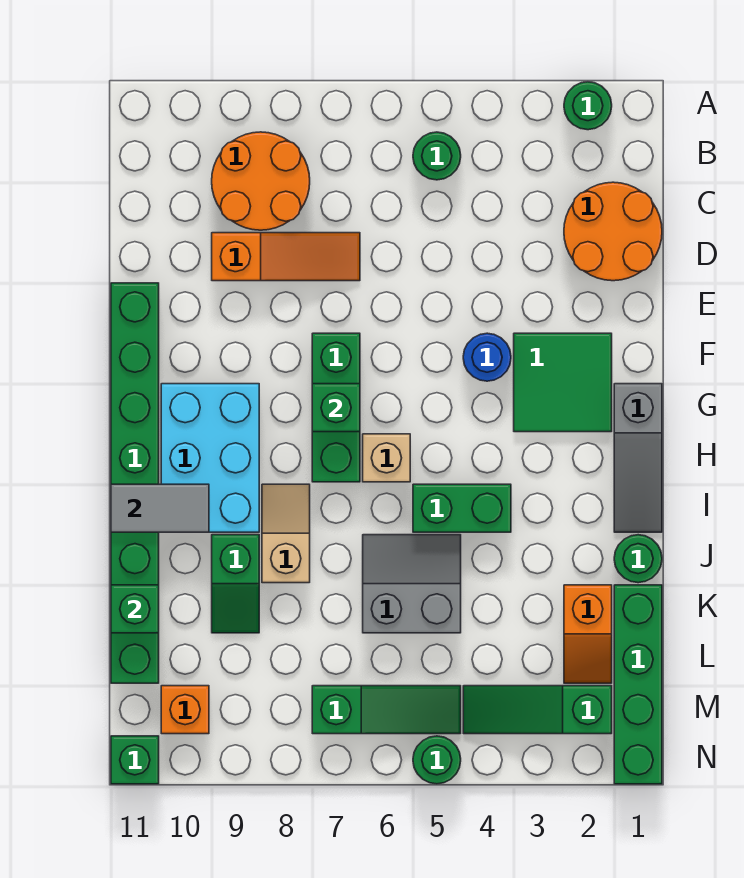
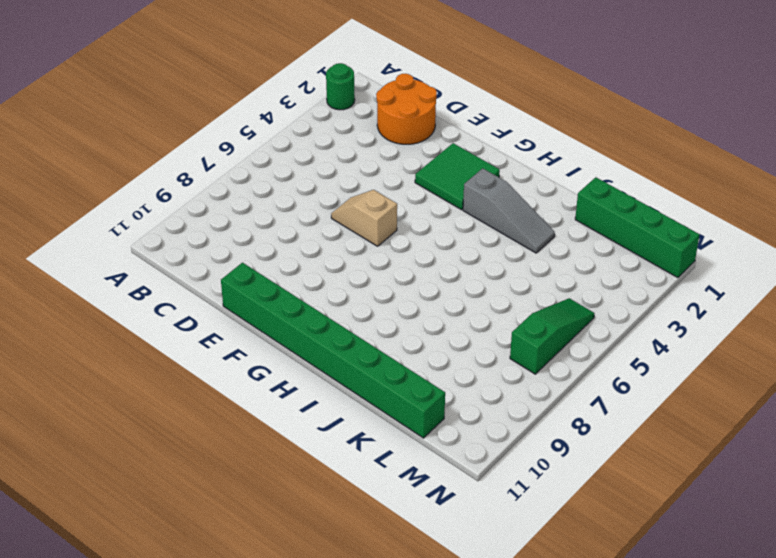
tan slope E6:F6 level 1 top F -> tan slope I8:J8 level 1 top J
grey slope H3:J3 level 1 top H -> grey slope G1:I1 level 1 top G
none -> green round brick B5 level 1
none -> orange round brick B8:C9 level 1
none -> orange slope D7:D9 level 1 top 9

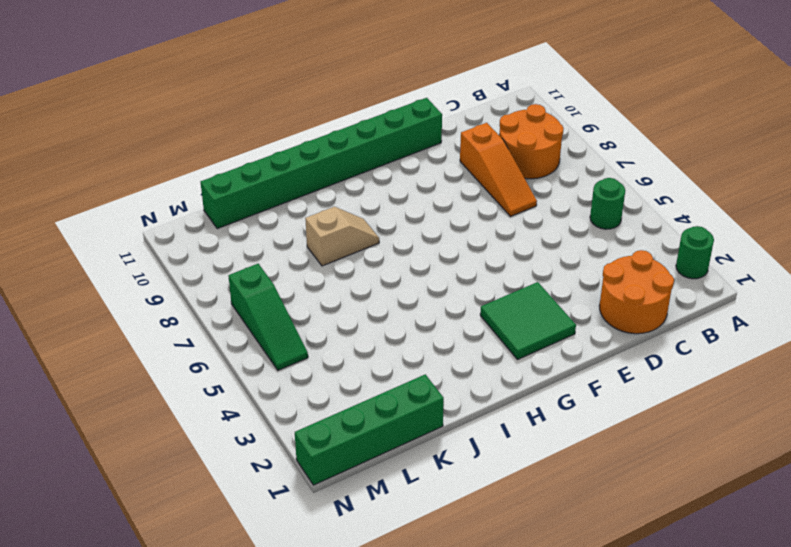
none -> blue round brick F4 level 1
none -> green brick F7:H7 level 1
none -> grey slope G1:I1 level 1 top G

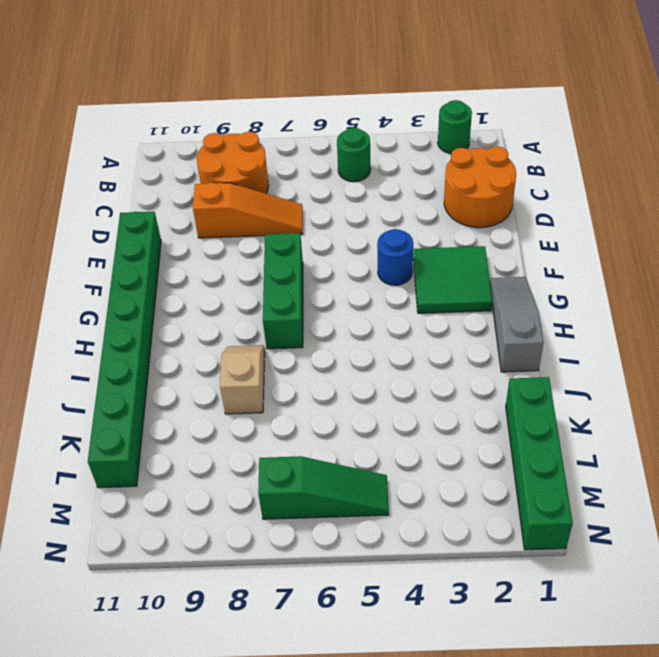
grey slope G1:I1 level 1 top I -> grey slope G1:I1 level 1 top G
none -> cyan brick G9:I10 level 1
none -> tan brick H6 level 1
none -> green brick I4:I5 level 1

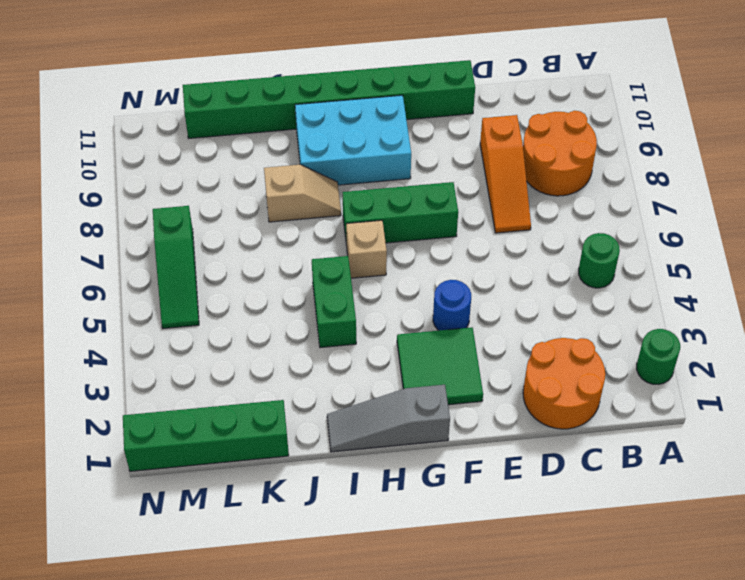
none -> green round brick J1 level 1
none -> grey slope J5:K6 level 1 top K
none -> green slope J9:K9 level 1 top J

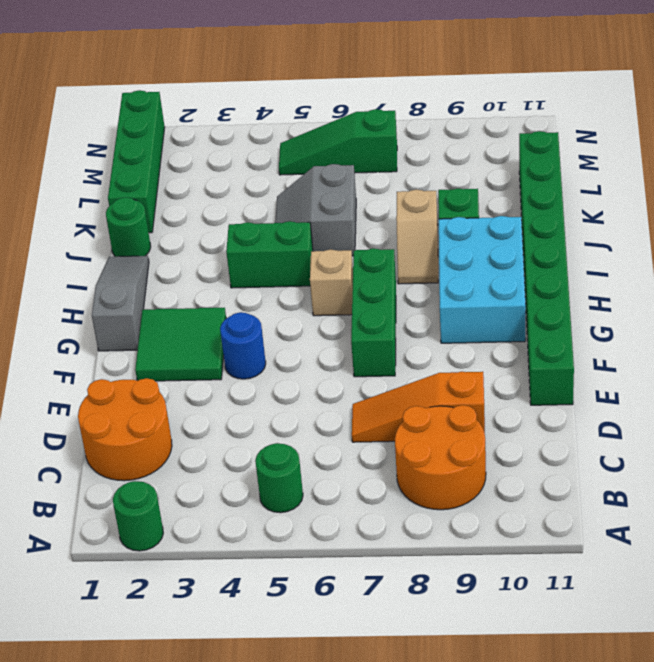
grey slope J5:K6 level 1 top 6 -> grey slope J5:K6 level 1 top K
none -> orange slope K2:L2 level 1 top K
none -> green slope M2:M4 level 1 top 2
none -> orange brick M10 level 1

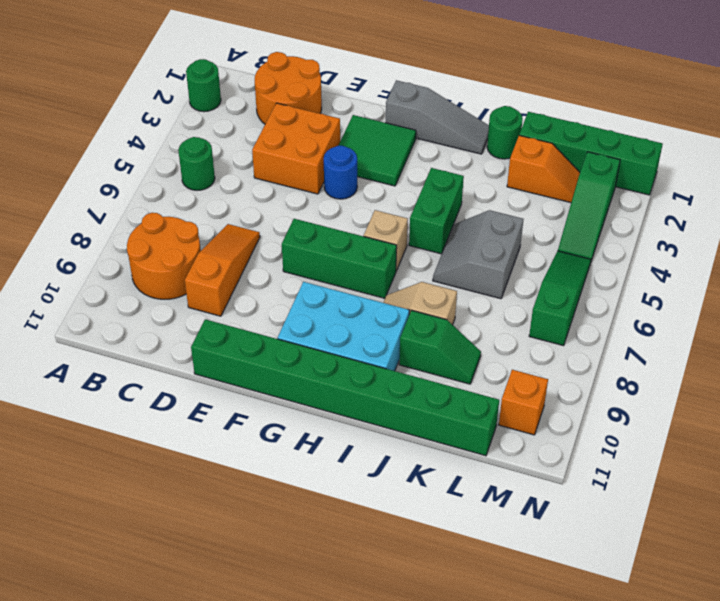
orange brick D3:E4 level 1 -> none
none -> green round brick N5 level 1
none -> green brick N11 level 1
none -> green brick G7 level 2

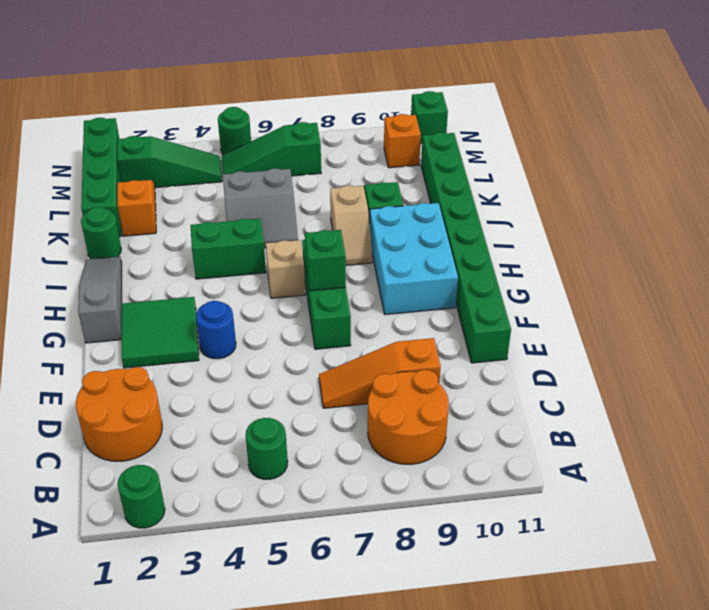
none -> grey tile I10:I11 level 2
none -> green brick K11 level 2

